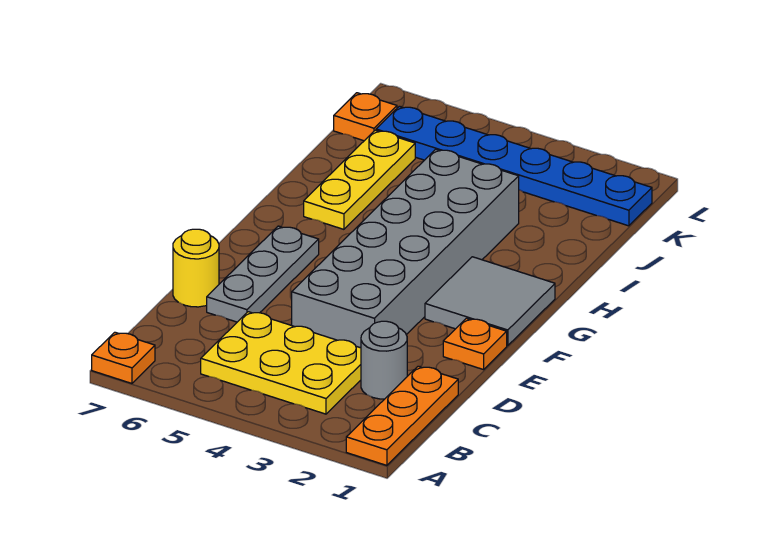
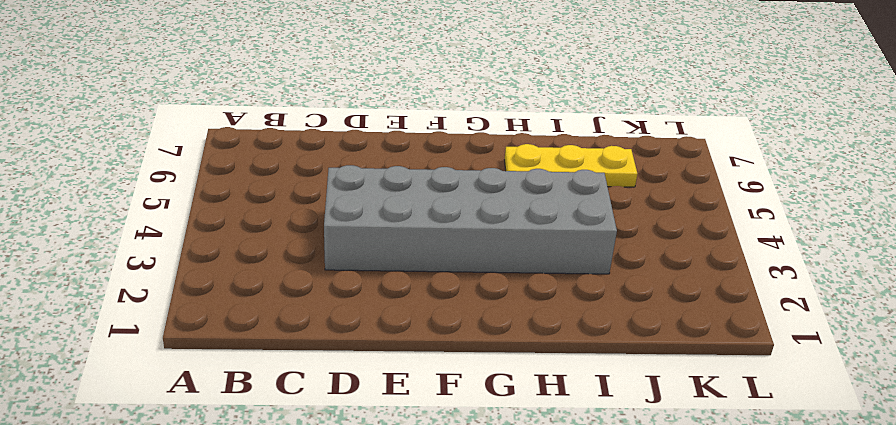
none -> orange plate A1:C1 level 1
none -> orange plate A7 level 1
none -> yellow plate B3:C5 level 1

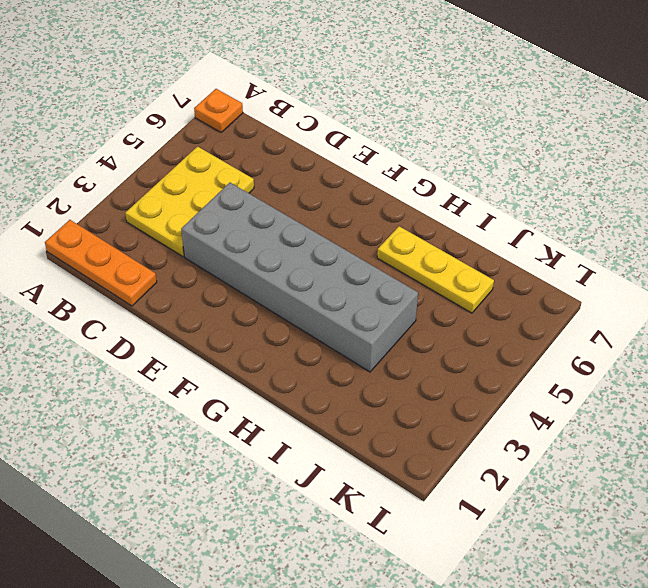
none -> grey round brick C2 level 1
none -> grey plate D6:F6 level 1
none -> yellow round brick D7 level 1

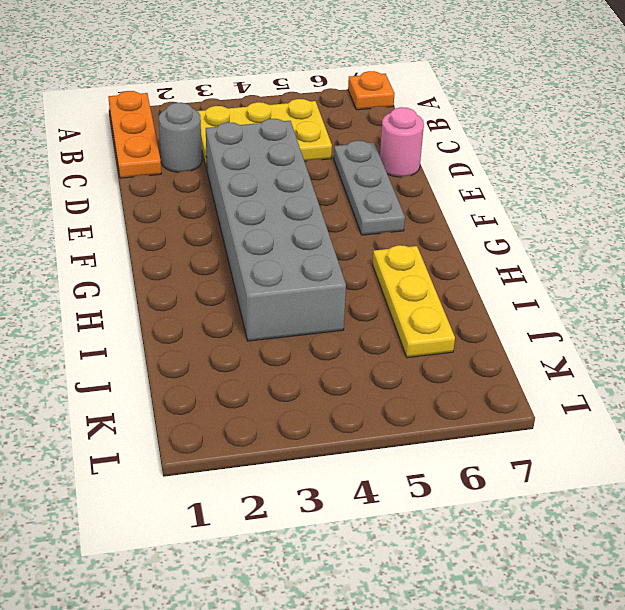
pink round brick D7 level 1 -> yellow round brick D7 level 1
none -> orange plate E1 level 1
none -> grey tile F1:G2 level 1
none -> blue plate K1:K6 level 1

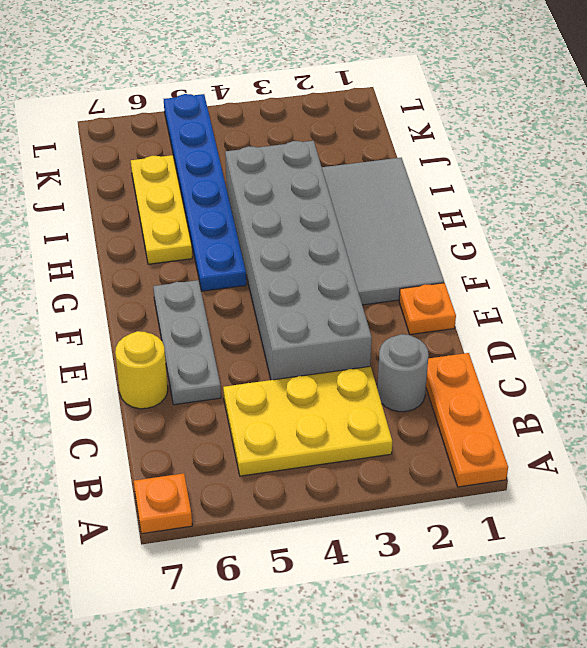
grey tile F1:I2 level 1 -> grey tile F1:G2 level 1
blue plate G5:L5 level 1 -> blue plate K1:K6 level 1
none -> orange plate K7 level 1

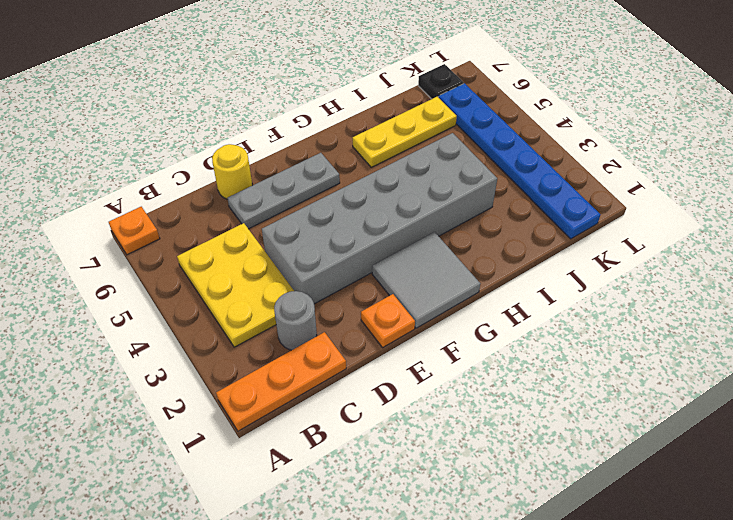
black plate K7 level 1 -> orange plate K7 level 1

